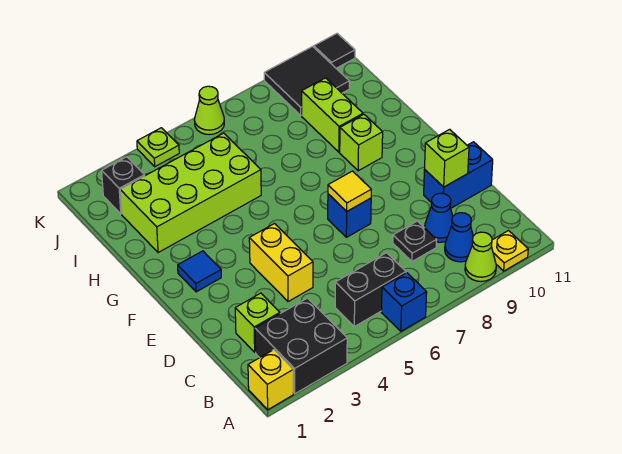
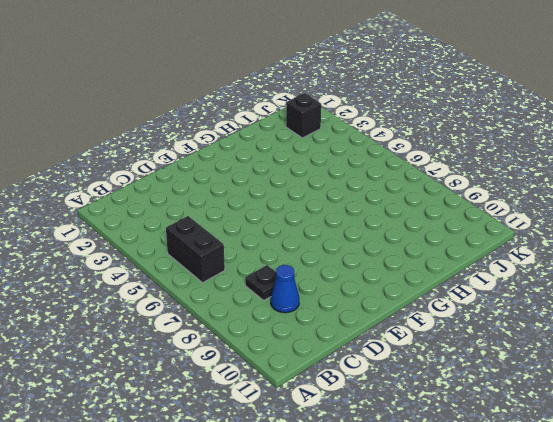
none -> yellow brick A1 level 1
none -> black brick A2:B3 level 1
none -> blue brick A6 level 1

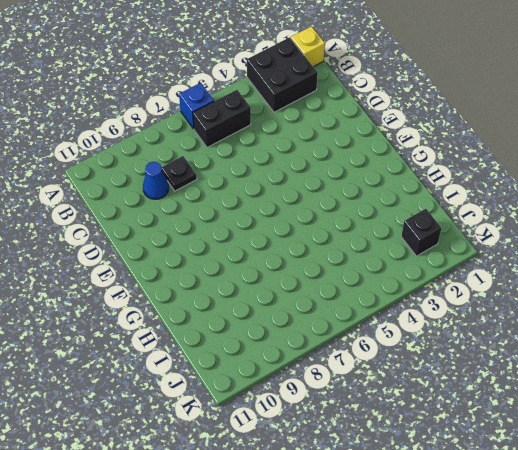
none -> lime cone A9 level 1
none -> yellow plate A10 level 1
none -> blue cone B9 level 1

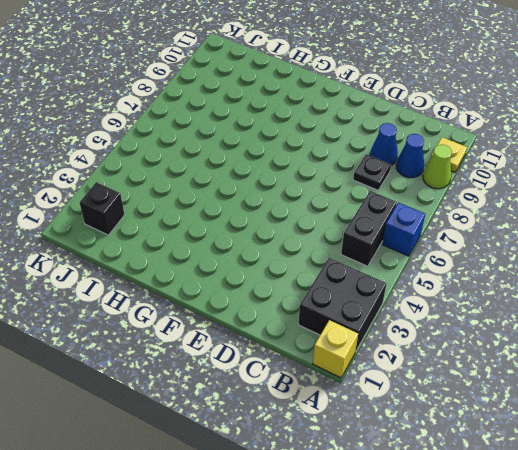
none -> lime brick C2 level 1
none -> yellow brick D4:E4 level 1
none -> blue brick D10:D11 level 1

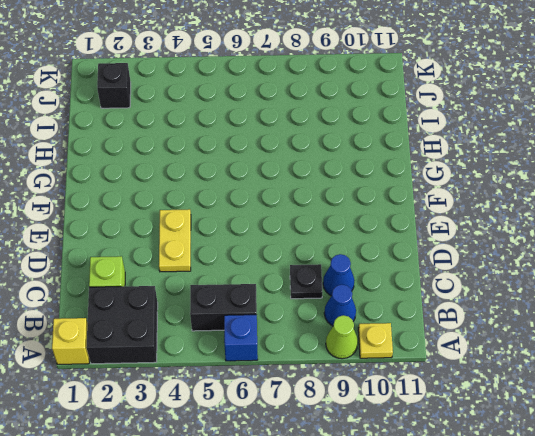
yellow plate D4:E4 level 1 -> yellow brick D4:E4 level 1
none -> blue brick D10:D11 level 1
none -> blue brick E7 level 1
none -> blue tile F2 level 1

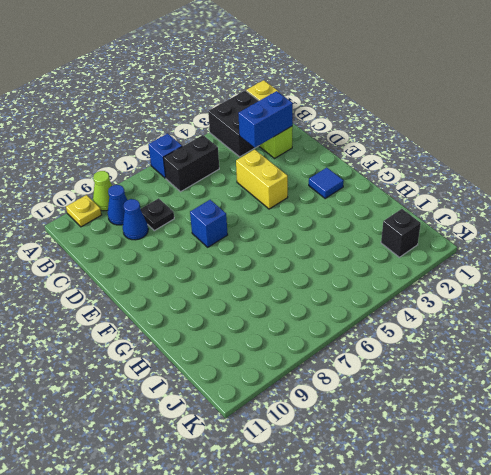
blue brick C2:C3 level 2 -> blue brick D10:D11 level 1
none -> lime brick G9 level 1
none -> lime brick H2:I5 level 1
none -> lime brick H9:I9 level 1

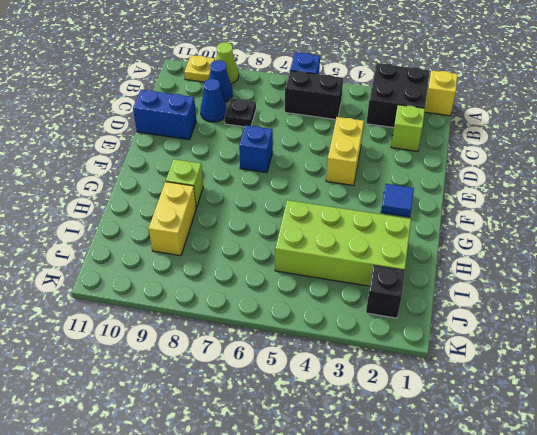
yellow brick H9:I9 level 1 -> lime brick H9:I9 level 1
none -> black tile J9:K10 level 1
none -> lime plate K4 level 1
none -> lime cone K6 level 1

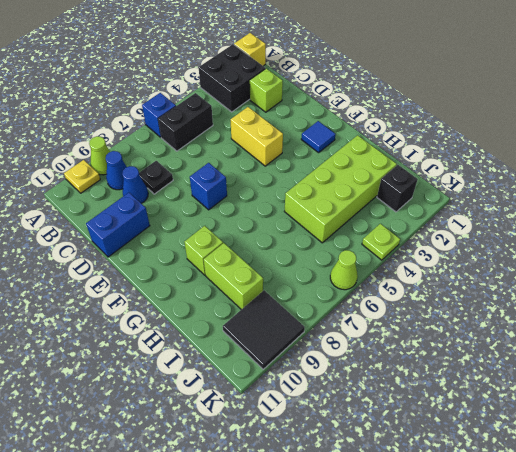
none -> black tile K11 level 1
none -> lime brick D10 level 2
none -> yellow tile E7 level 2

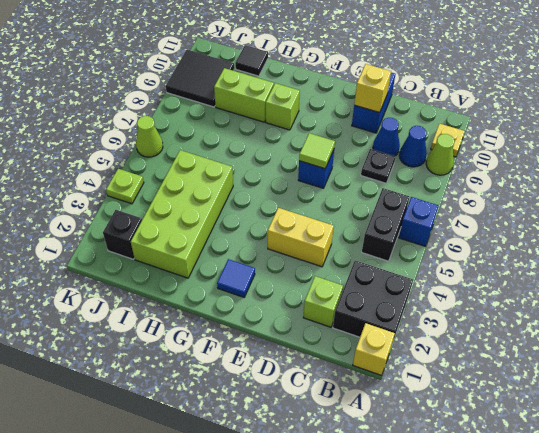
yellow brick D10 level 2 -> lime brick D10 level 2
lime tile E7 level 2 -> yellow tile E7 level 2
black tile I11 level 1 -> black tile K11 level 1

